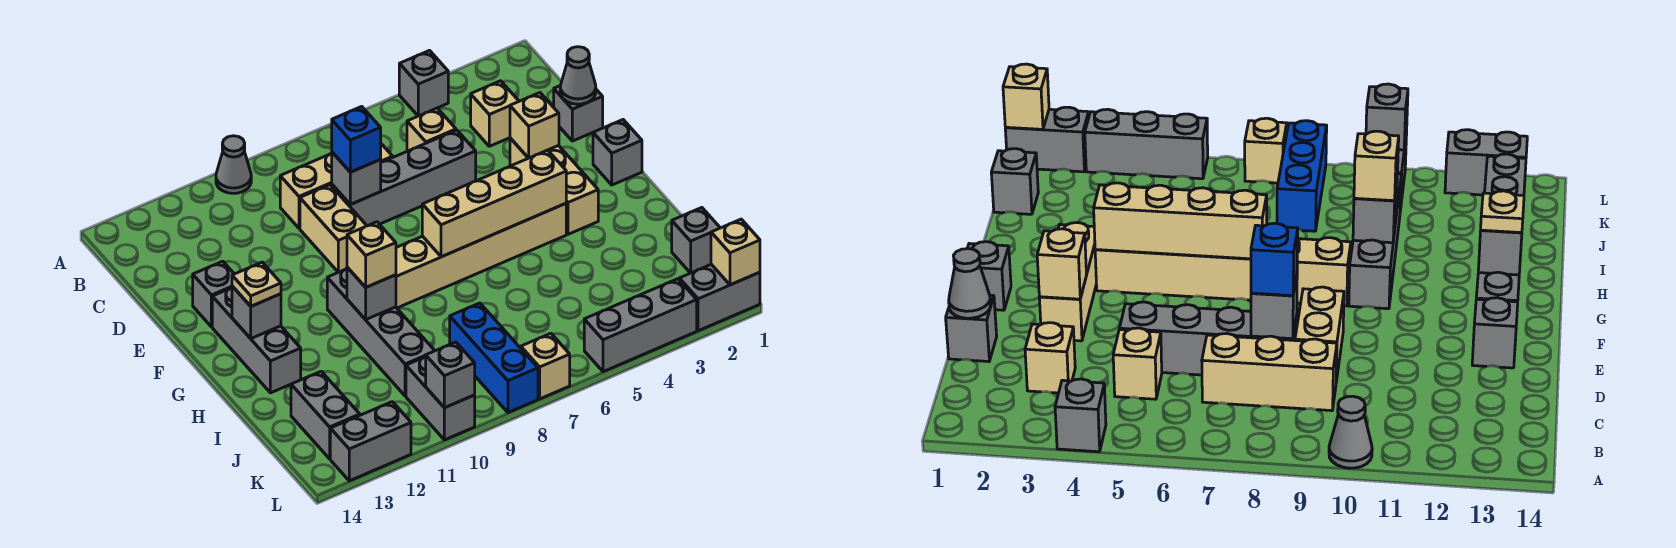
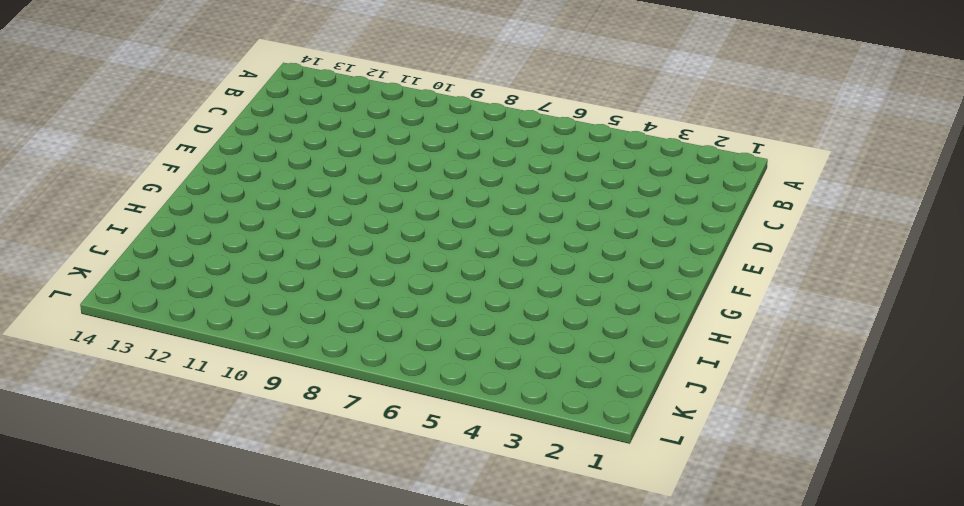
none -> grey brick A4 level 1
none -> grey cone A10 level 1
none -> tan brick C3 level 1
none -> tan brick C5 level 1

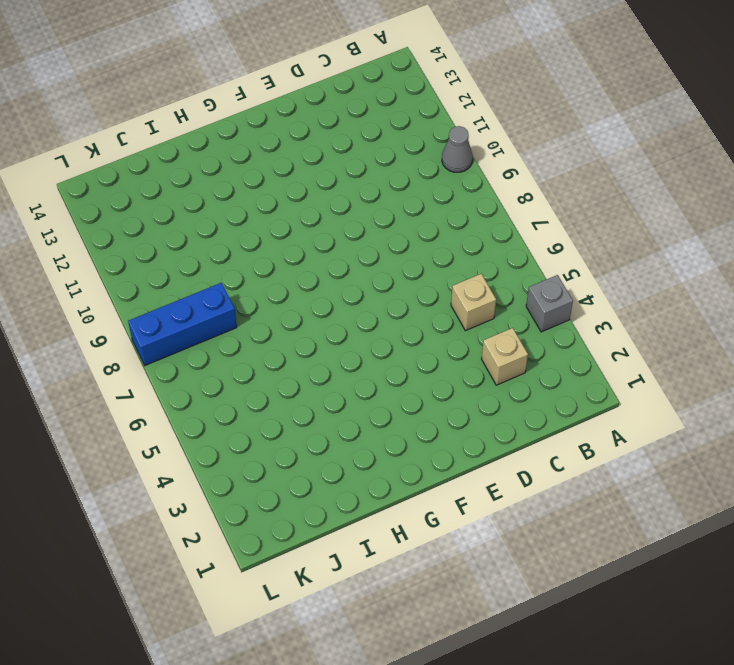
none -> tan brick C7:C9 level 1
none -> grey brick D1 level 1
none -> grey brick D5:D8 level 1
none -> tan brick D9:E9 level 1

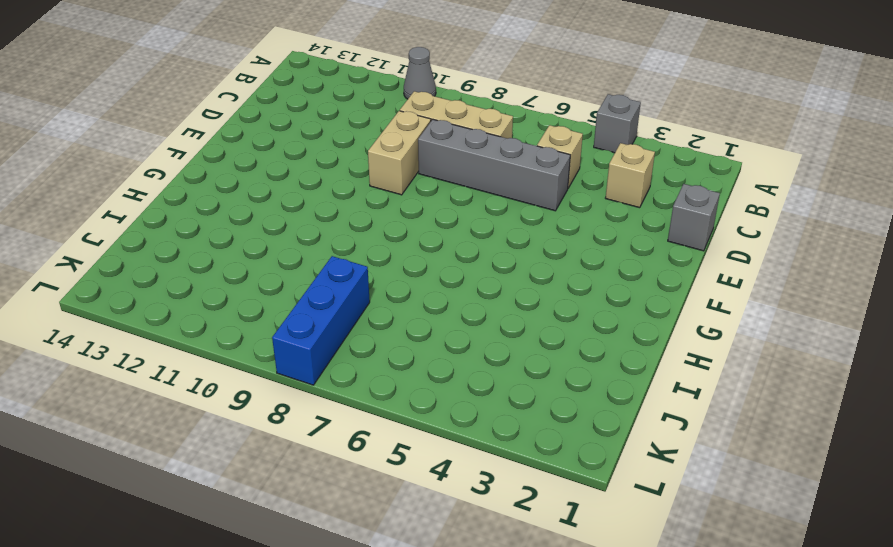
none -> tan brick E3:G3 level 1
none -> grey brick E13 level 1
none -> grey brick F1 level 1
none -> grey brick F13:H13 level 1

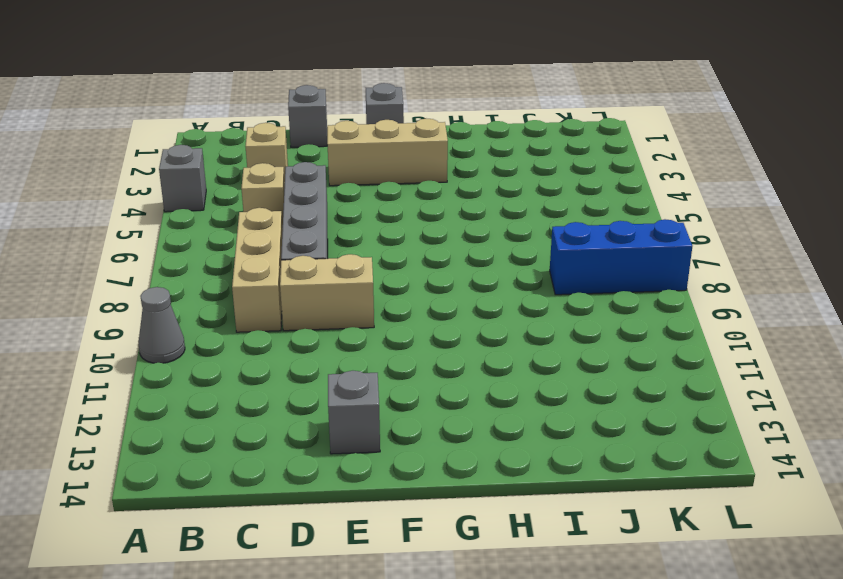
none -> grey brick F13:H13 level 1
none -> tan brick G4:G9 level 1
none -> grey brick G10:J10 level 1
none -> grey brick J1 level 1

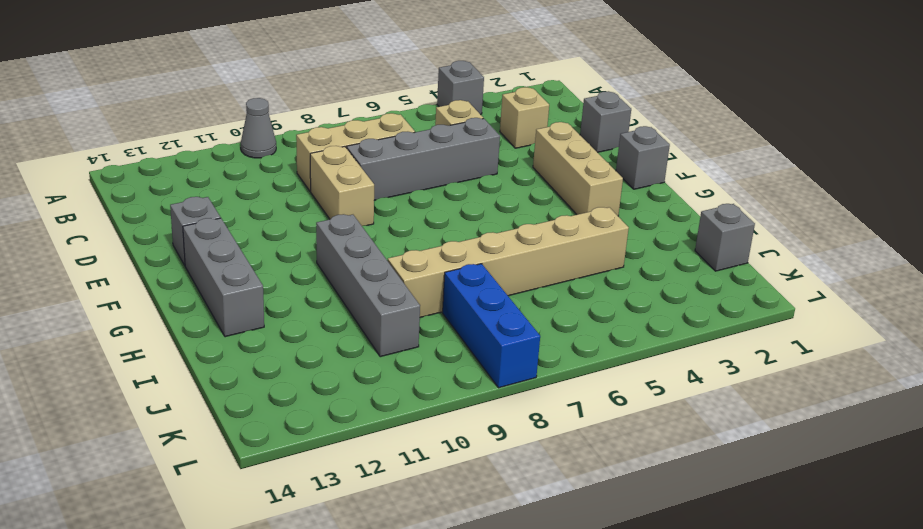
tan brick I4:I9 level 1 -> tan brick G4:G9 level 1
none -> grey brick J13:K13 level 1
none -> grey brick K10:L10 level 1
none -> grey brick L1:L2 level 1
none -> grey brick L3:L5 level 1

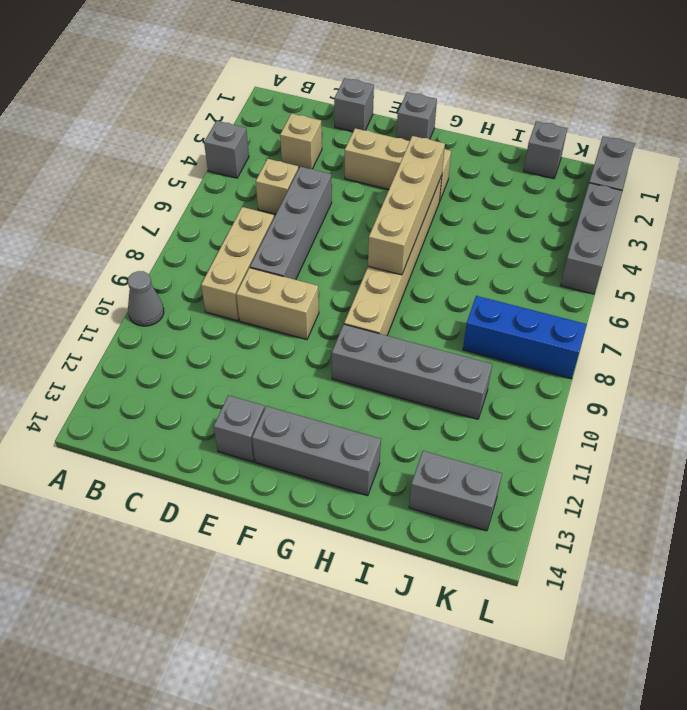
none -> grey brick K10:L10 level 1
none -> tan brick L7 level 1
none -> grey brick L12:L13 level 1
none -> grey cone D1 level 2

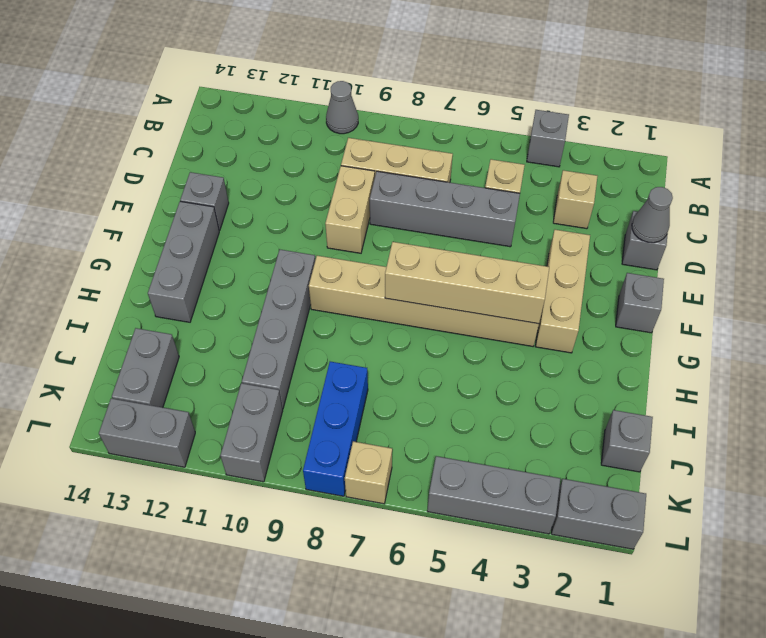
none -> grey brick D8 level 2
none -> tan brick E3 level 2
none -> grey brick G13 level 2
none -> grey brick H10 level 2

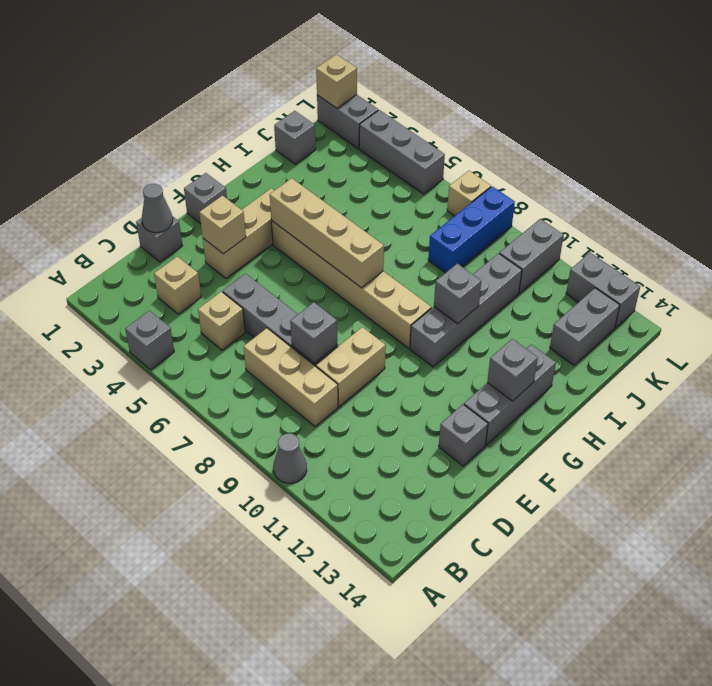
none -> grey brick L10 level 2
none -> blue brick D8 level 3
none -> tan plate G13 level 3
none -> tan brick H10 level 3

